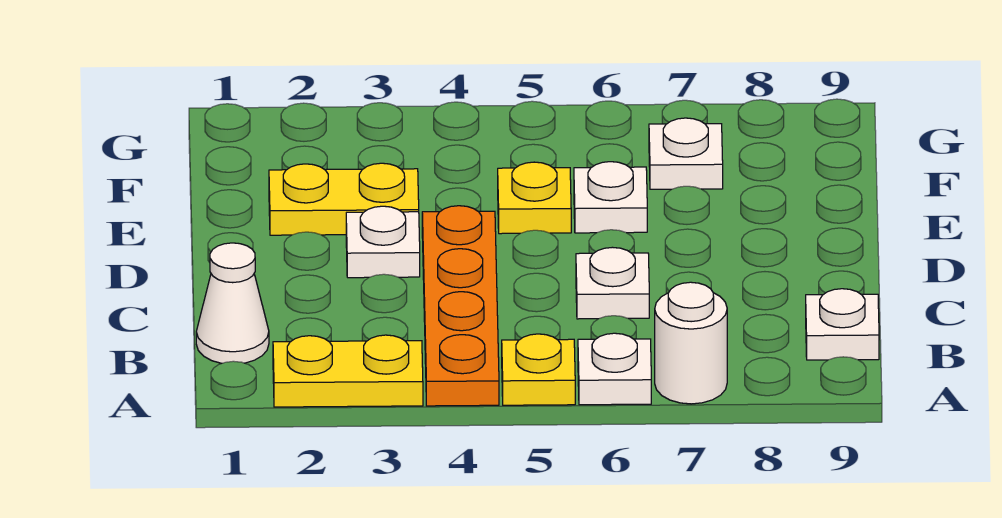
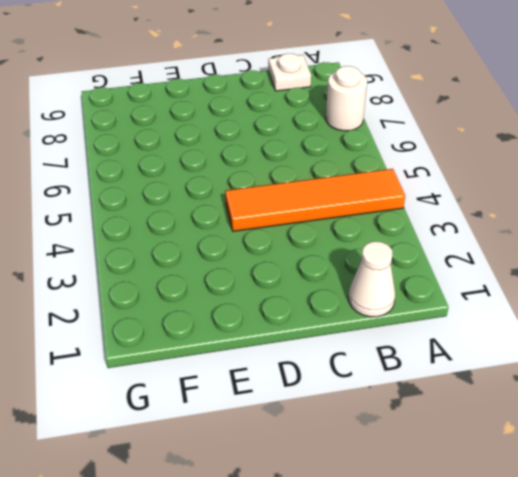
orange tile A4:D4 level 1 -> orange plate A4:D4 level 1
none -> yellow plate A2:A3 level 1
none -> yellow plate A5 level 1
none -> white plate A6 level 1

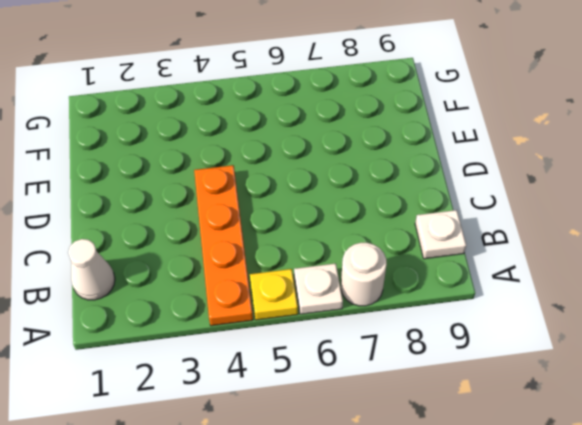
none -> yellow plate A2:A3 level 1
none -> white plate C6 level 1
none -> white plate D3 level 1

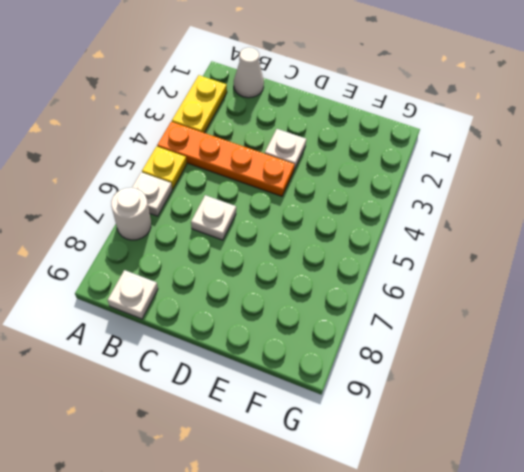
none -> yellow plate E2:E3 level 1
none -> yellow plate E5 level 1
none -> white plate E6 level 1

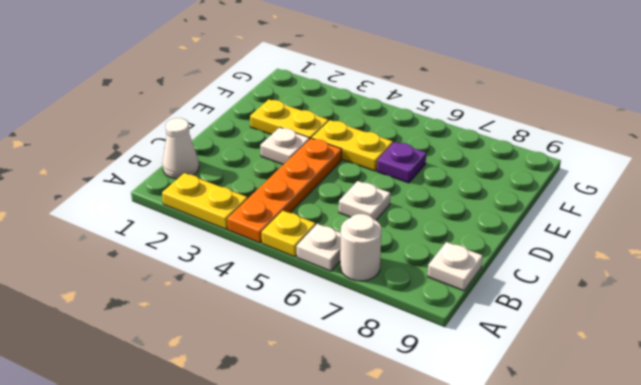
yellow plate E4:E5 level 1 -> yellow plate E5 level 1
purple plate E6 level 1 -> white plate E6 level 1
none -> white plate F7 level 1

